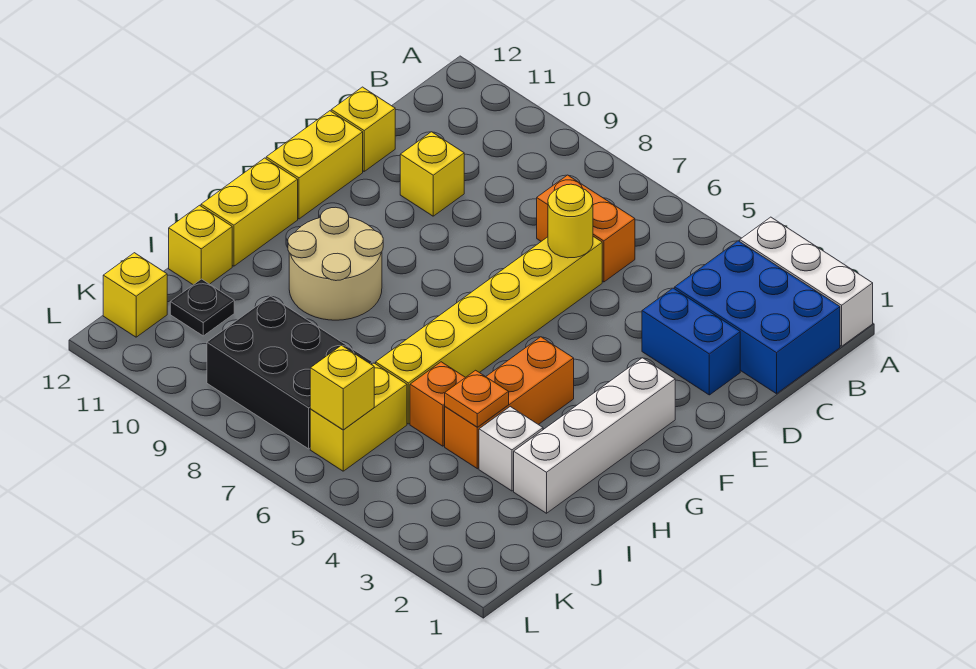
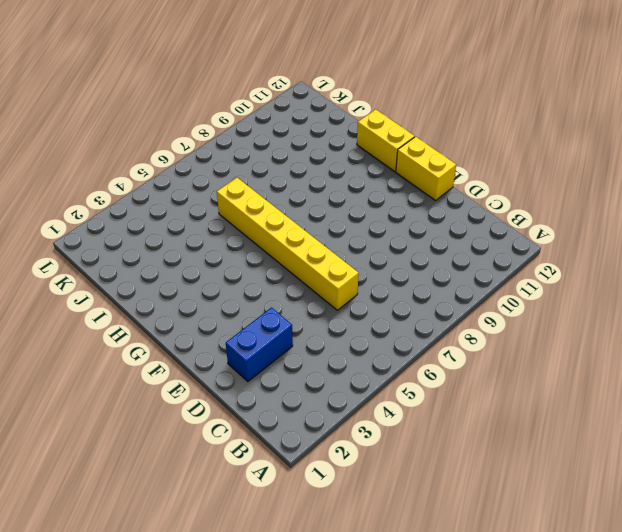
none -> white brick A1:A3 level 1
none -> blue brick B1:C3 level 1
none -> orange brick C6:C7 level 1

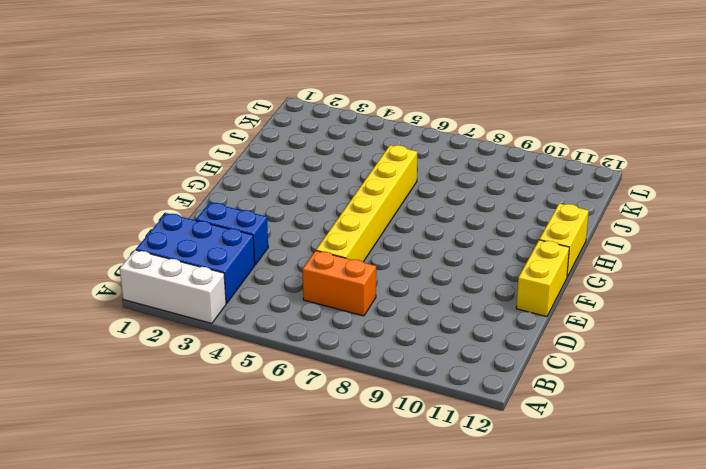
none -> yellow brick D10 level 1
none -> yellow brick D12 level 1
none -> white brick F2:I2 level 1

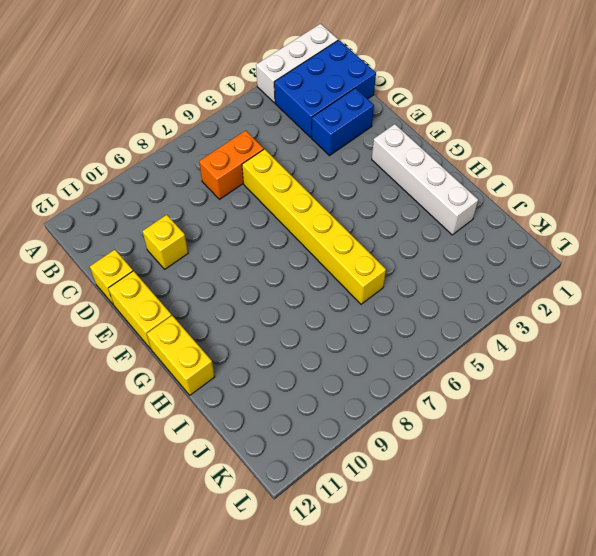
none -> orange brick G4:I4 level 1
none -> tan round brick G9:H10 level 1
none -> white brick I3 level 1

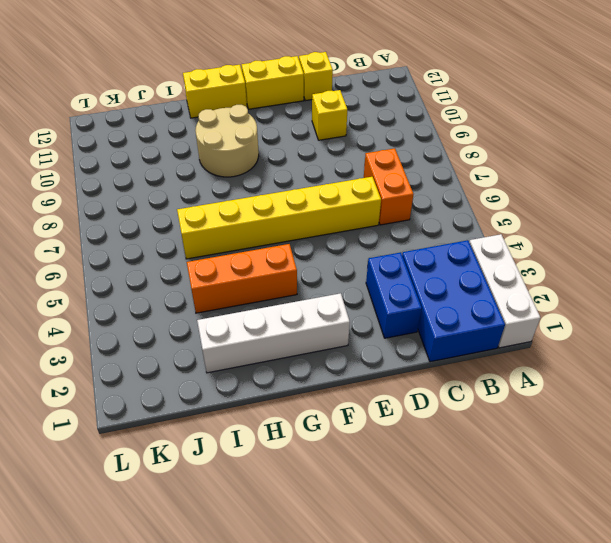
none -> white brick I3 level 1
none -> orange brick I5 level 1
none -> yellow brick I12 level 1

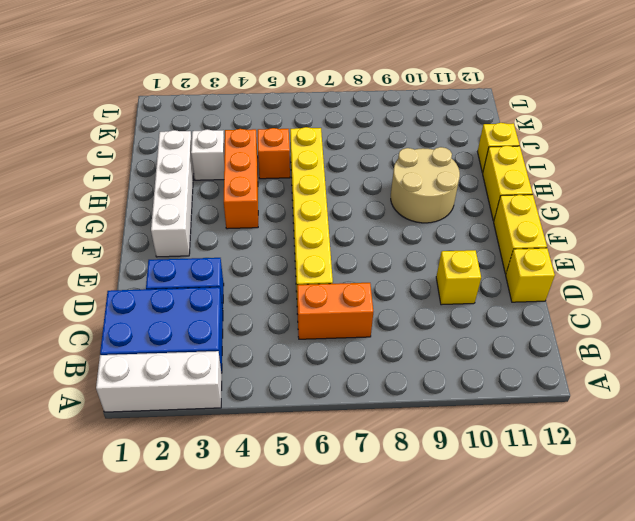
none -> yellow brick J6:K6 level 1
none -> black brick J7:K9 level 1
none -> black plate J11 level 1

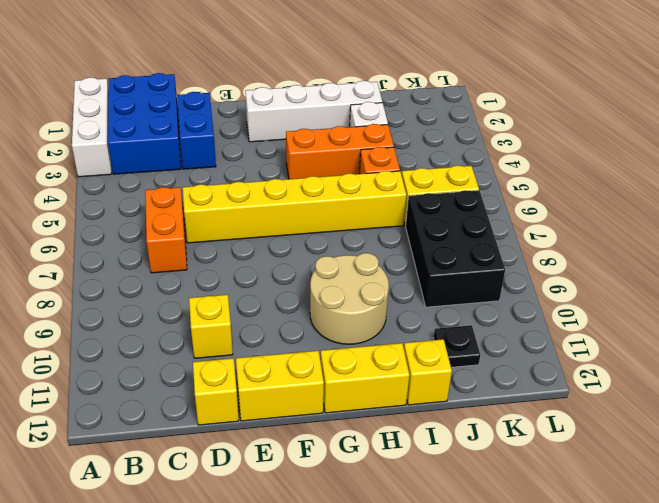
none -> yellow brick K12 level 1
none -> yellow round brick D6 level 2
none -> orange plate I4 level 2

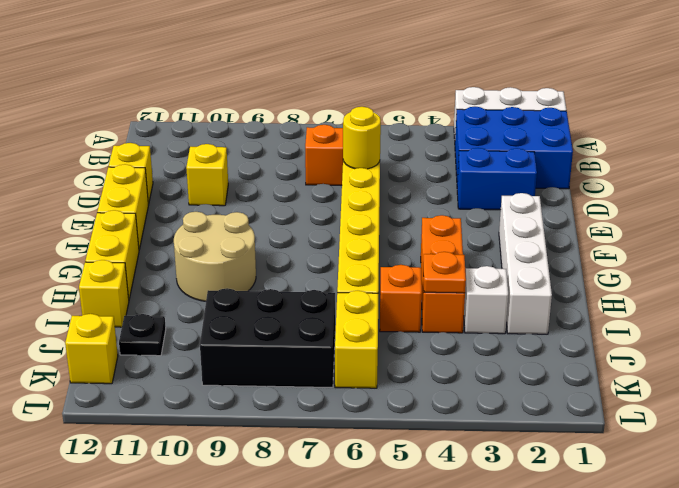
none -> yellow brick K6 level 2

